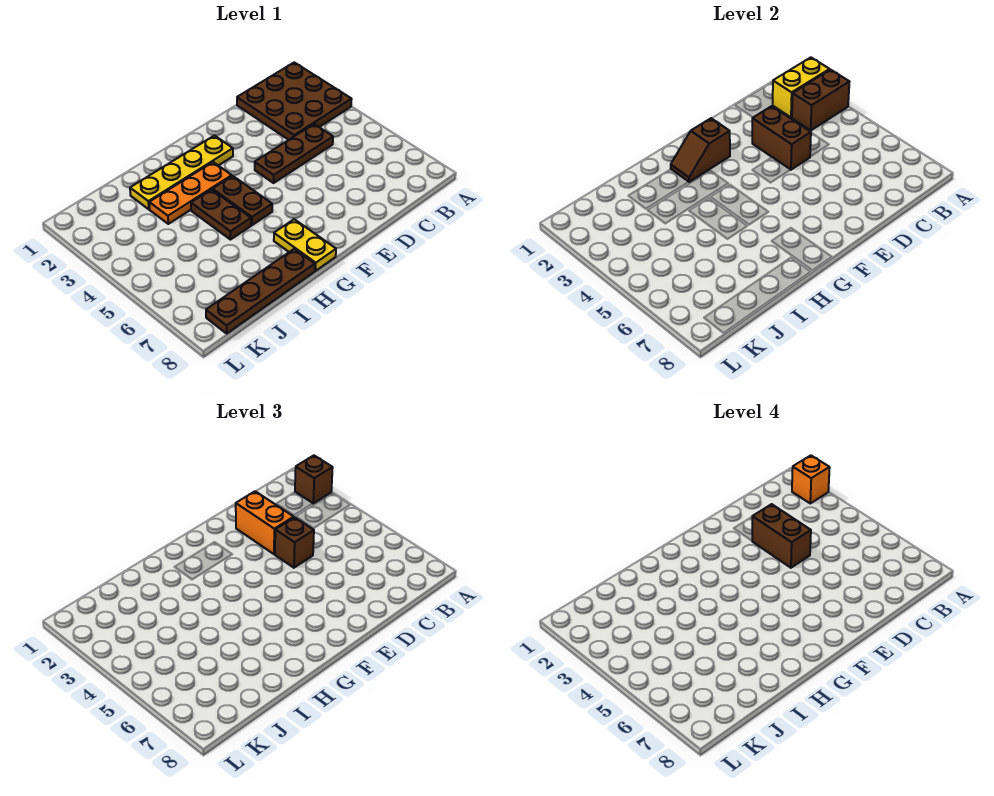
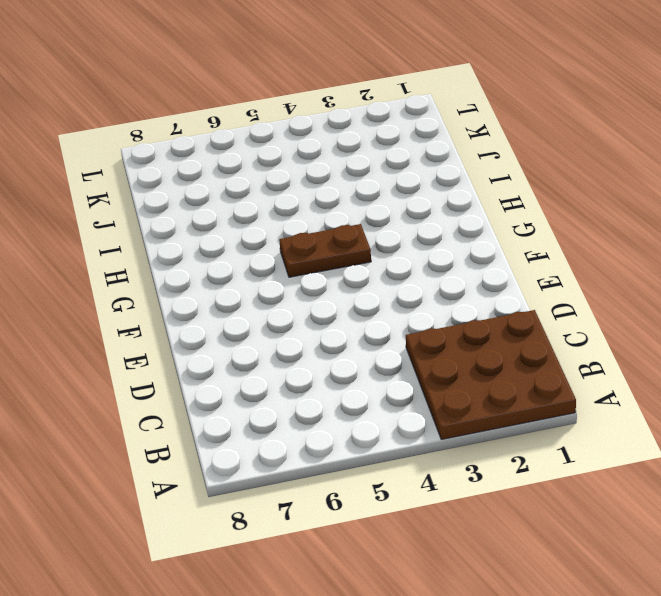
none -> brown plate C4:E4 level 1
none -> yellow plate F2:I2 level 1
none -> orange plate G3:I3 level 1

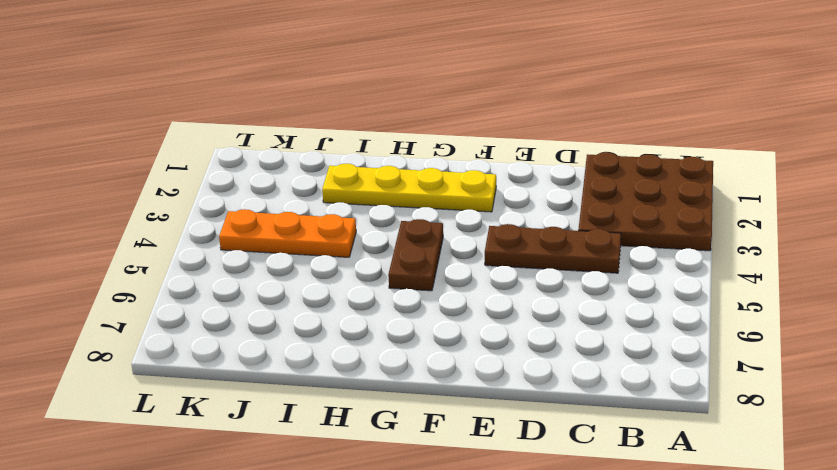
orange plate I4:K4 level 1 -> orange plate G3:I3 level 1
none -> yellow plate G7:G8 level 1
none -> brown plate H4:H5 level 1
none -> brown plate H8:K8 level 1

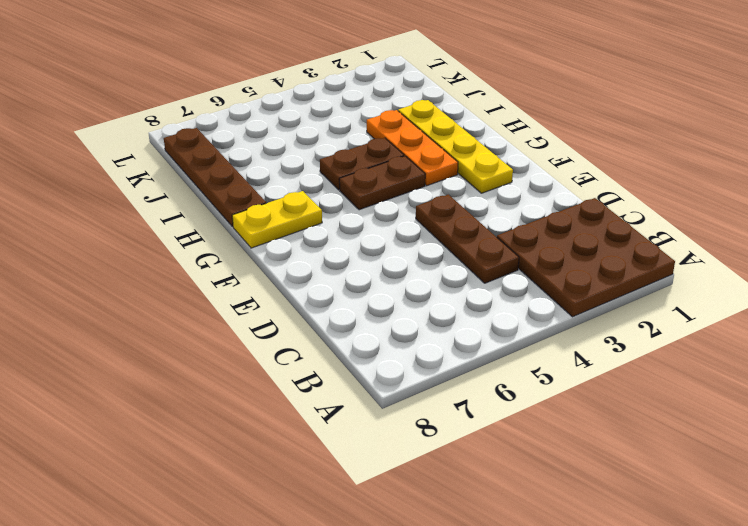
none -> yellow brick A2:B2 level 2
none -> brown brick A3:B3 level 2
none -> brown brick D3:D4 level 2

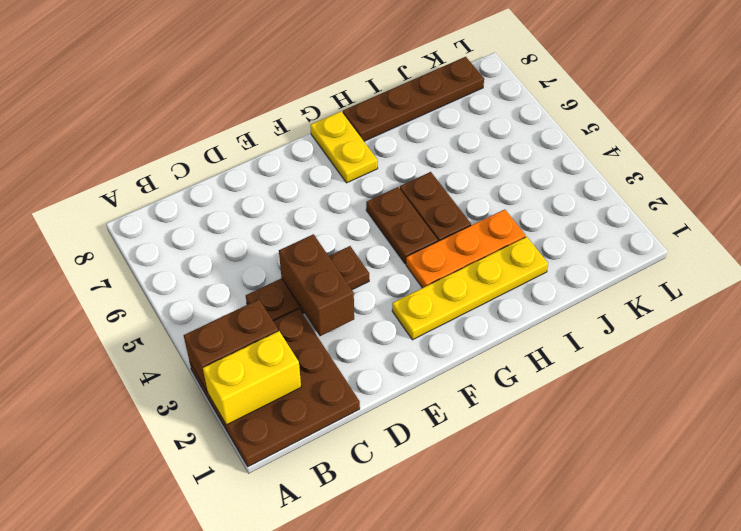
none -> brown slope F2:G2 level 2 top F
none -> brown brick A2 level 3
none -> orange brick D2:D3 level 3

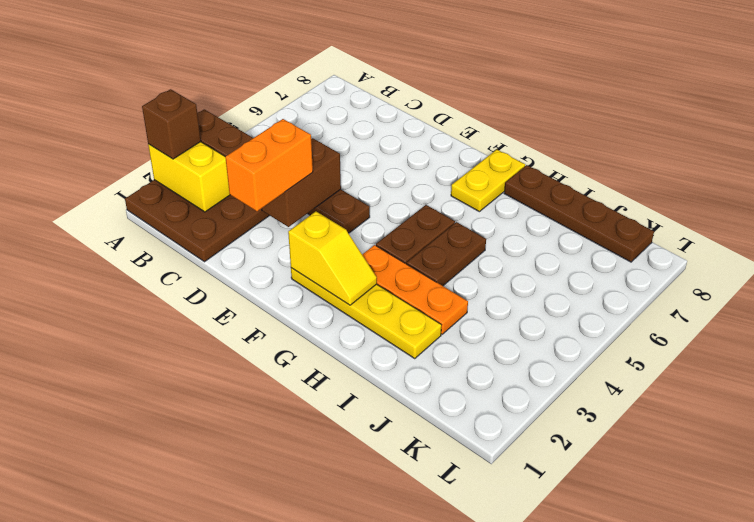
yellow slope F2:G2 level 2 top F -> brown slope F2:G2 level 2 top F
none -> brown brick D4 level 3
none -> orange brick A2 level 4
none -> brown brick D3:D4 level 4

